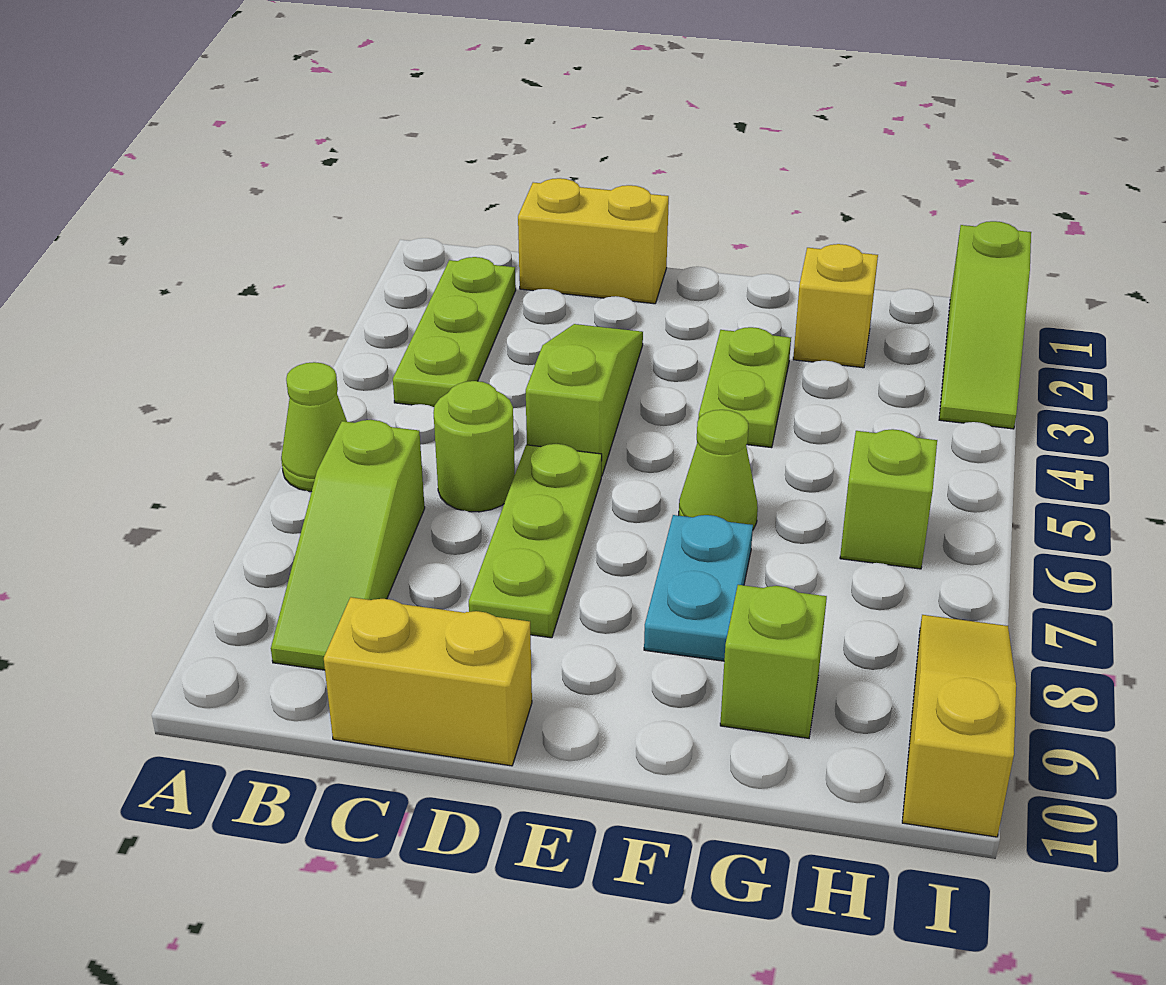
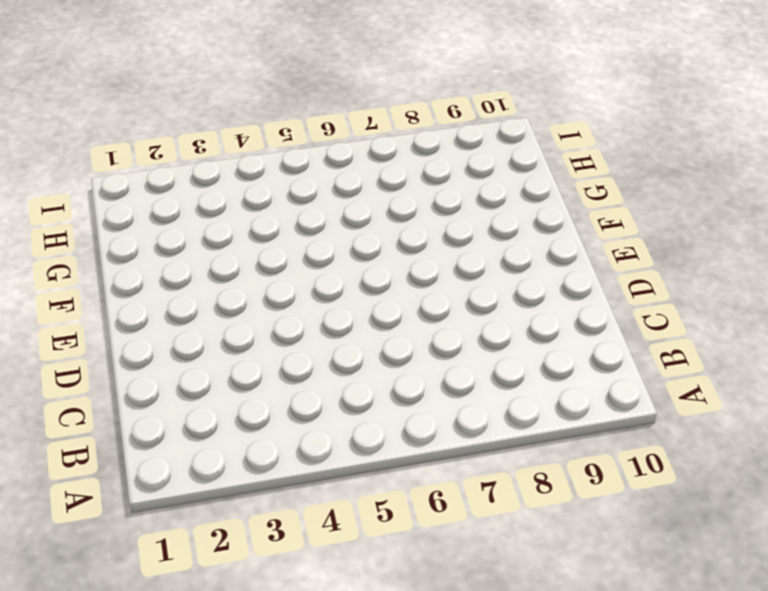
none -> lime cone A6 level 1
none -> lime plate B2:B4 level 1
none -> lime slope B7:B9 level 1 top 7

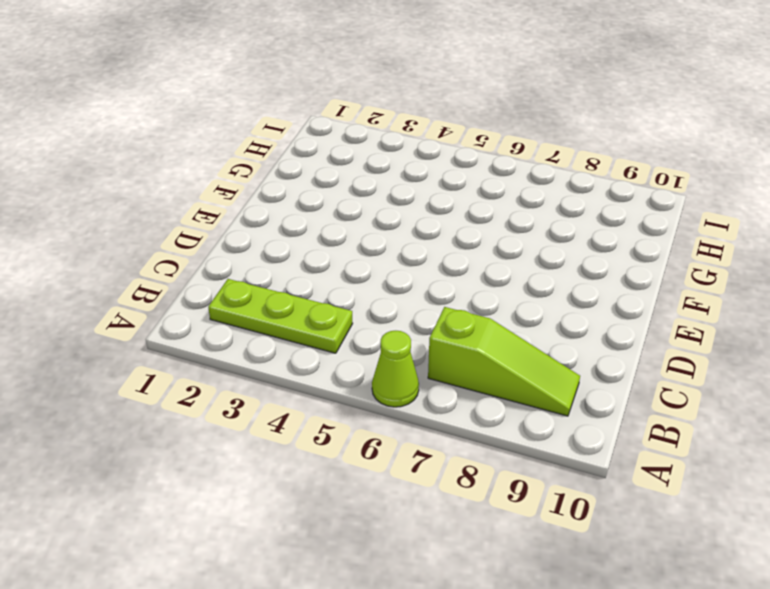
none -> yellow brick C1:D1 level 1
none -> lime round brick C6 level 1
none -> yellow brick C10:D10 level 1

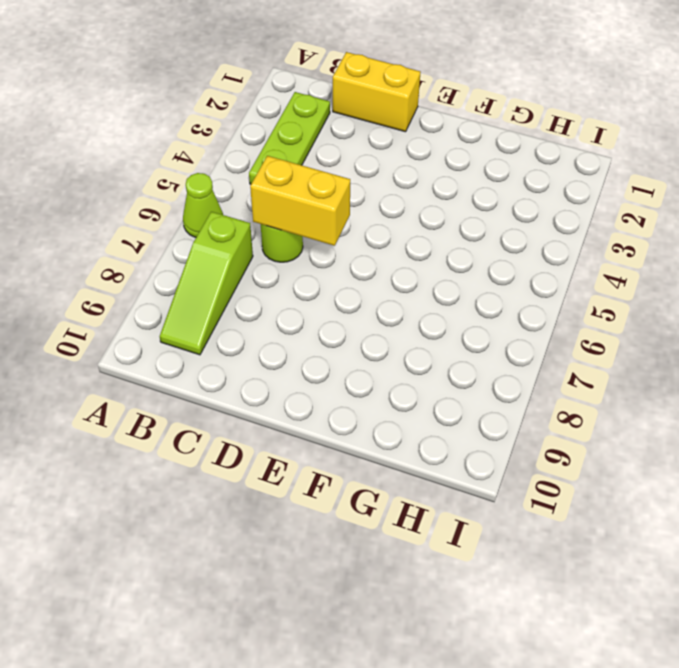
yellow brick C6:D6 level 2 -> yellow brick C10:D10 level 1
none -> lime slope D3:D5 level 1 top 5
none -> lime plate D6:D8 level 1
none -> lime plate F3:F4 level 1

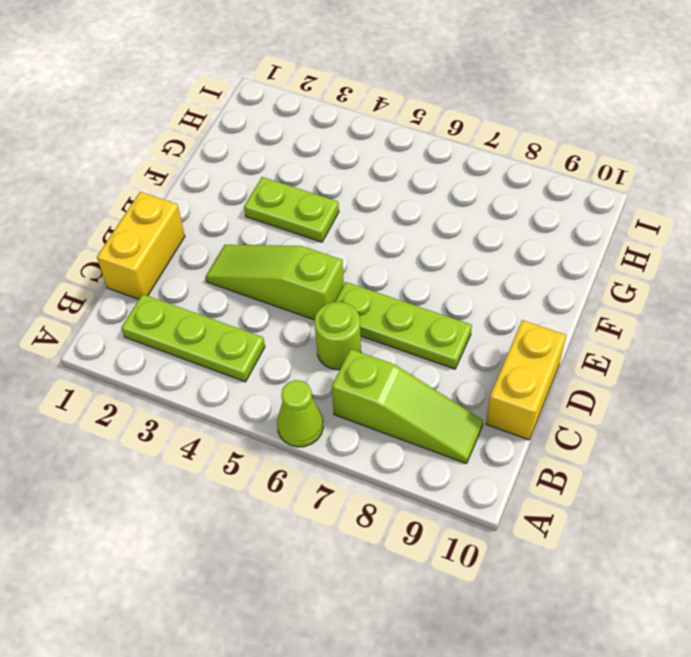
none -> lime cone F6 level 1
none -> cyan plate F7:F8 level 1
none -> yellow brick G2 level 1

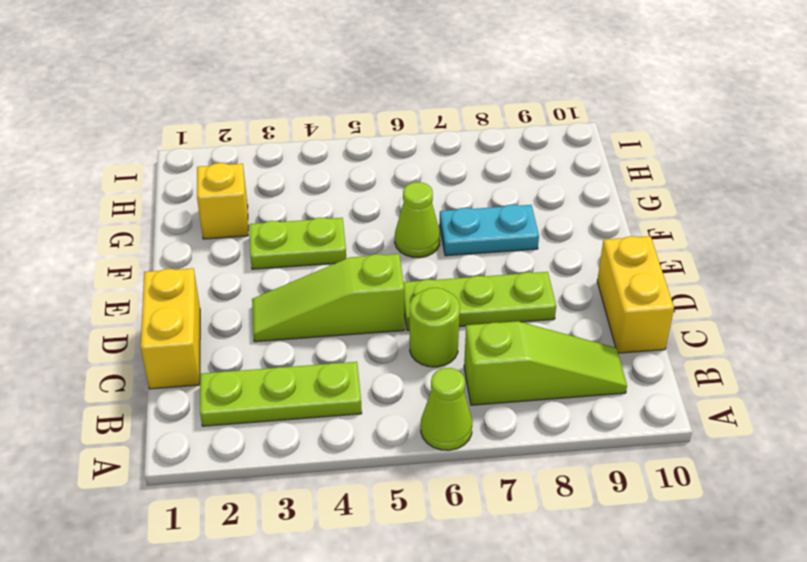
none -> lime brick G9 level 1
none -> lime brick H6 level 1
none -> lime slope I1:I3 level 1 top 1

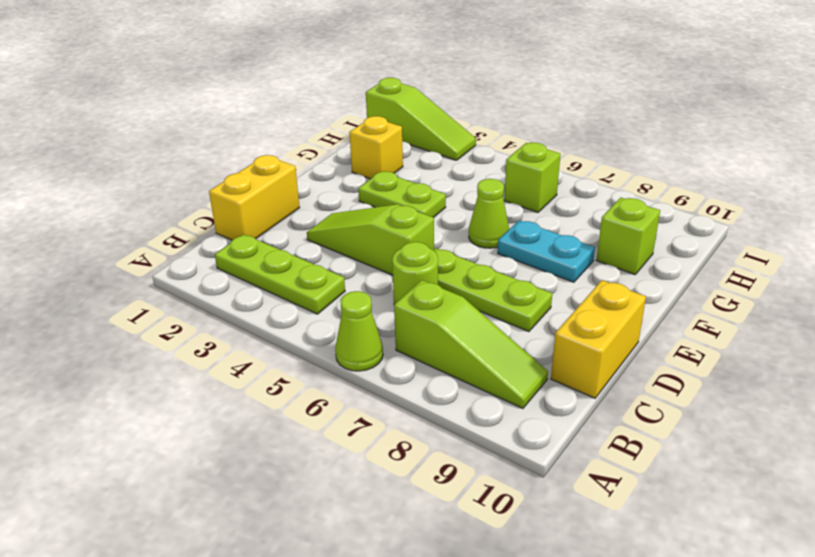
none -> yellow slope I8:I10 level 1 top 10

